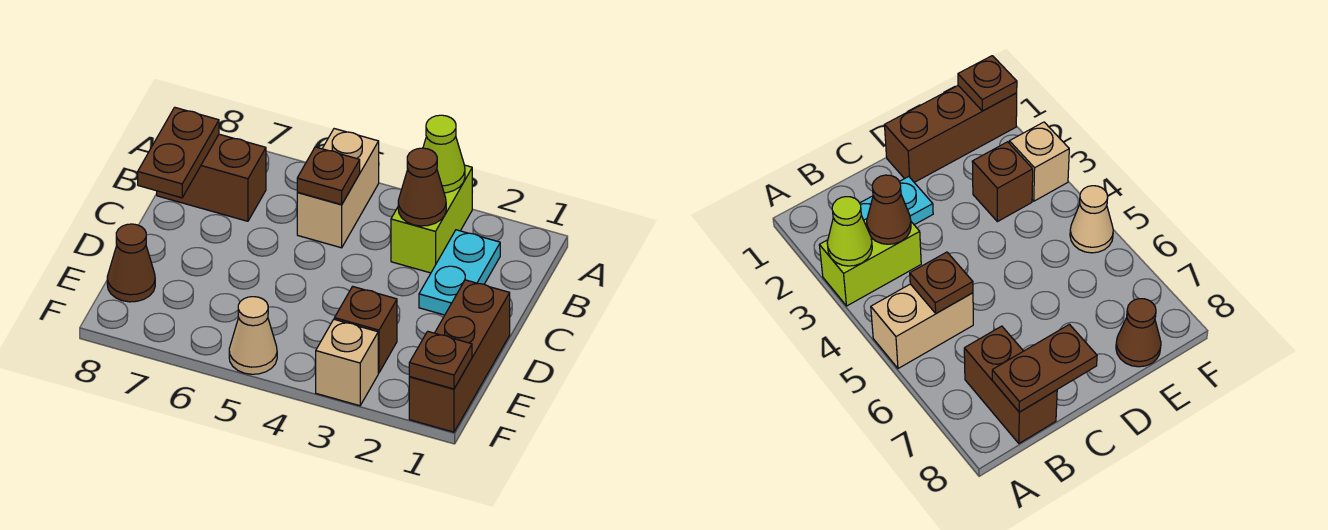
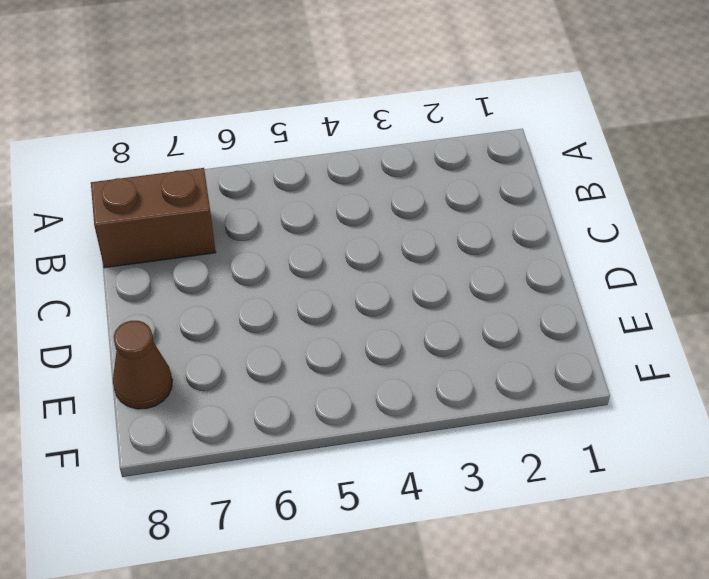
none -> lime brick A3:B3 level 1
none -> tan brick A5:B5 level 1
none -> cyan plate B2:C2 level 1

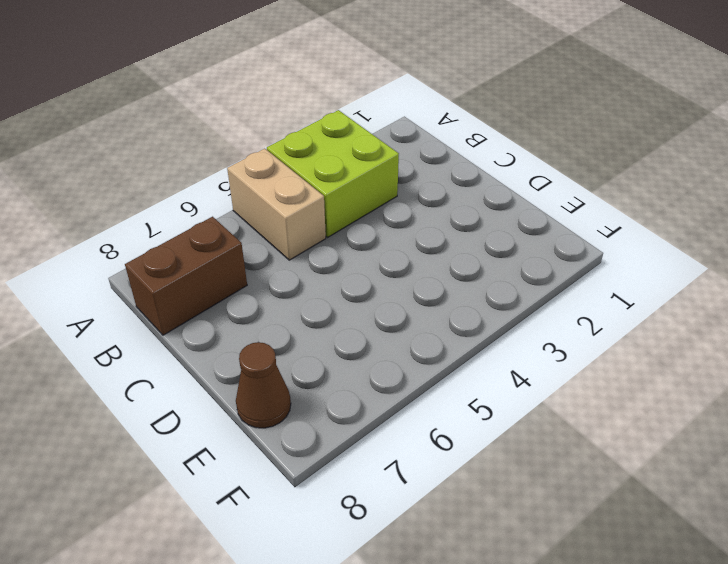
lime brick A3:B4 level 1 -> lime brick A3:B3 level 1
none -> cyan plate B2:C2 level 1
none -> brown brick D1:F1 level 1
none -> brown brick E3 level 1

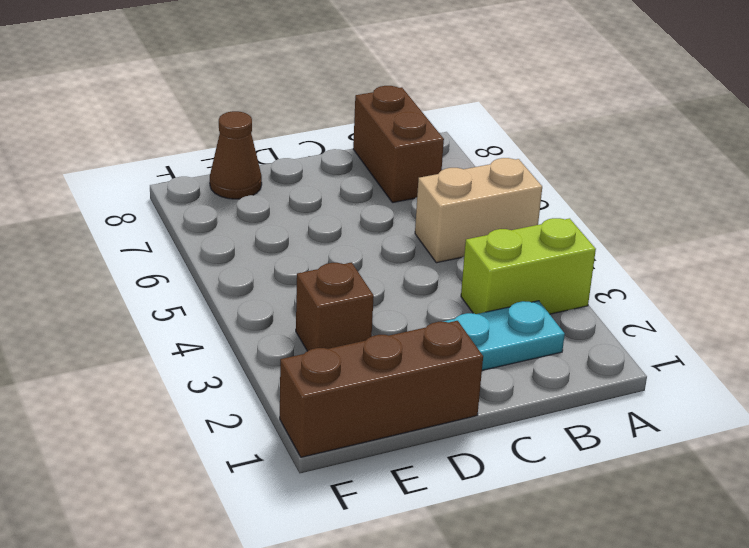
none -> tan brick F3 level 1
none -> tan cone F5 level 1
none -> lime cone A3 level 2

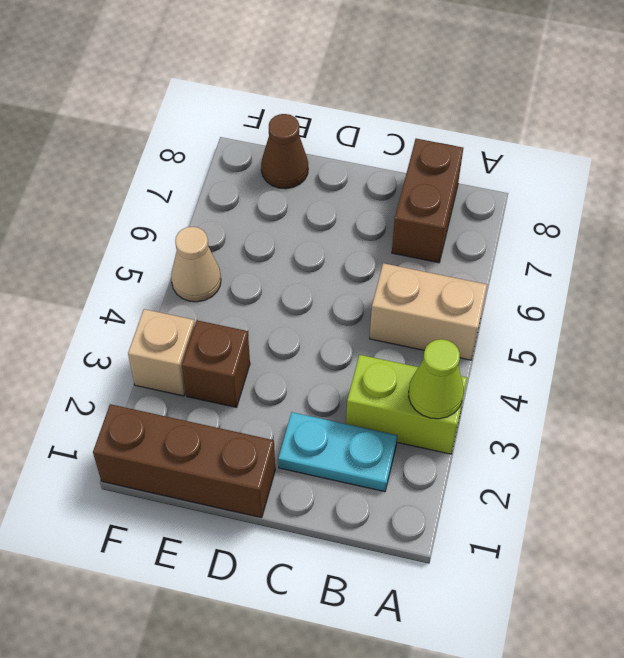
none -> brown cone B3 level 2
none -> brown plate B5 level 2
none -> brown plate B8:C8 level 2

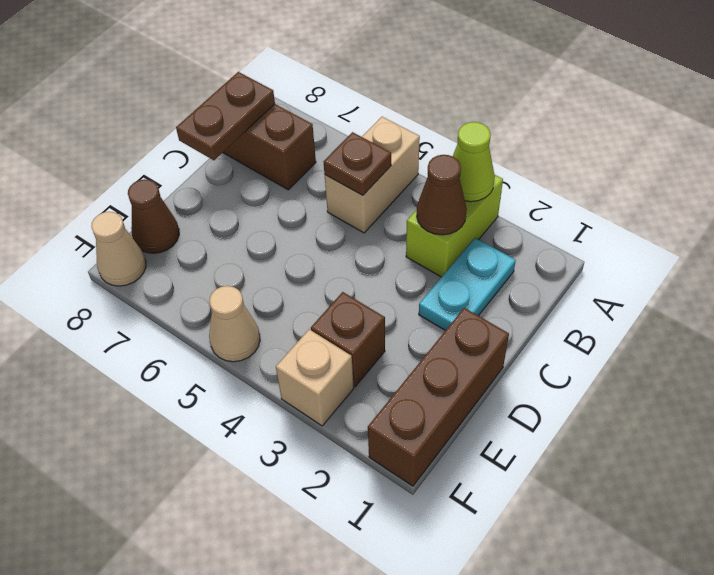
tan cone F8 level 1 -> none
none -> brown plate F1 level 2

